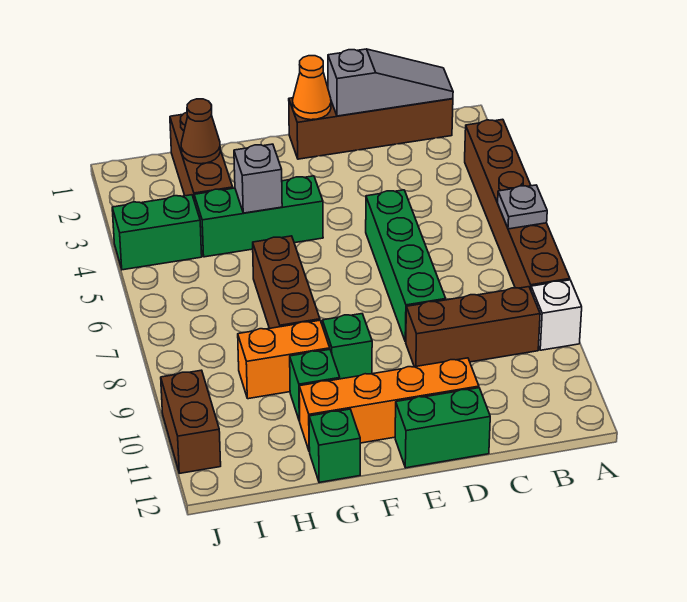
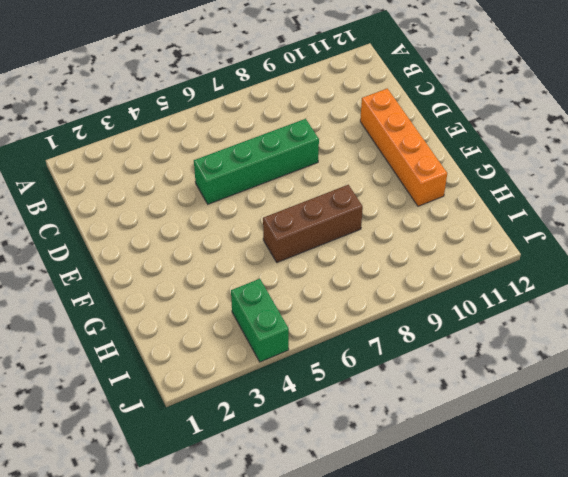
none -> brown brick A3:A8 level 1
none -> white brick A9 level 1
none -> brown brick B1:E1 level 1

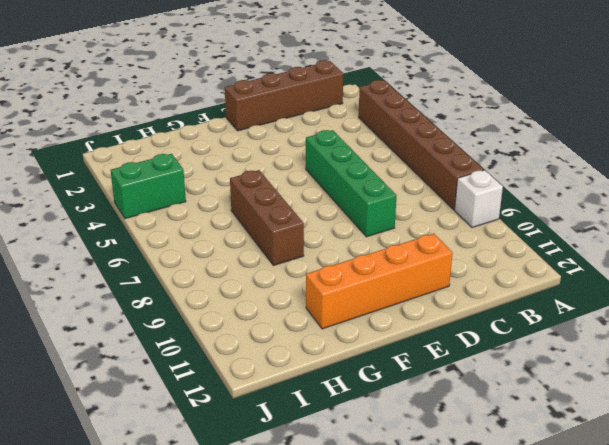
none -> brown brick B9:D9 level 1
none -> green brick D12:E12 level 1
none -> green brick F4:H4 level 1

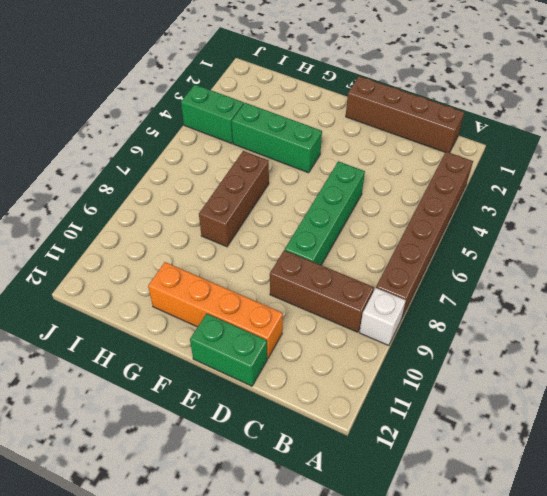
none -> green brick F9 level 1
none -> orange brick G9:H9 level 1
none -> green brick G10 level 1

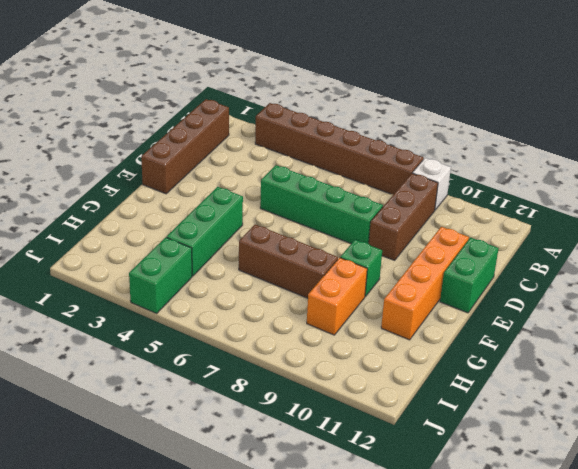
none -> green brick G10 level 1
none -> green brick G12 level 1
none -> brown brick H1:H3 level 1

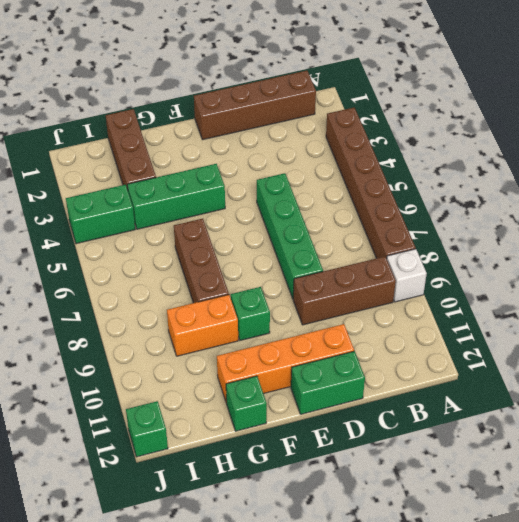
green brick J12 level 1 -> green brick G10 level 1
none -> brown brick J10:J11 level 1
none -> grey plate A6 level 2
none -> grey slope B1:D1 level 2 top D

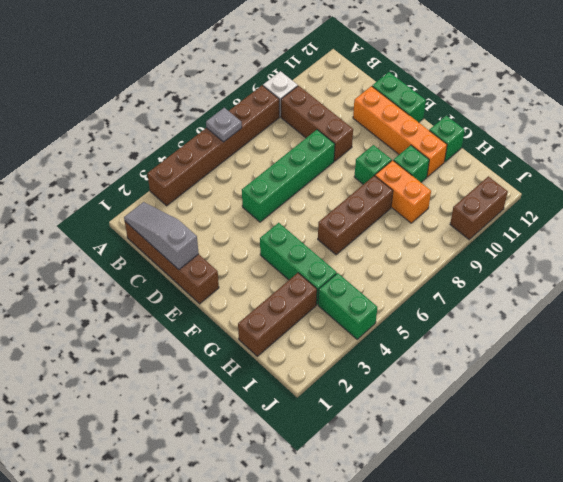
none -> orange cone E1 level 2
none -> grey brick G4 level 2
none -> brown cone H2 level 2

